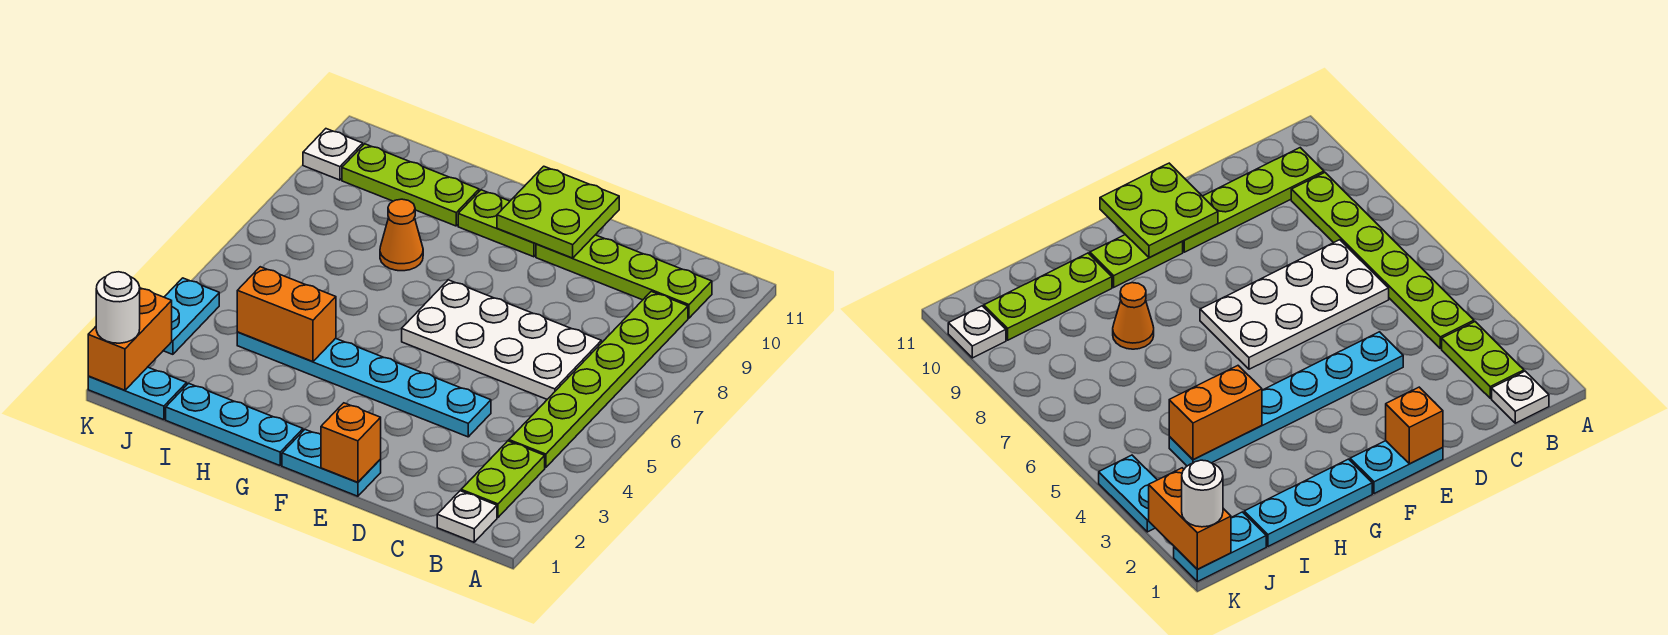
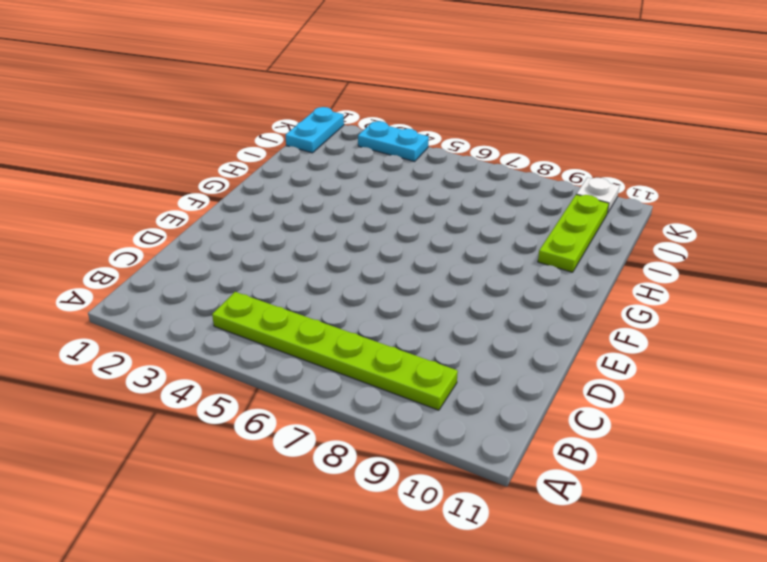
none -> white plate B1 level 1
none -> lime plate B2:B3 level 1
none -> lime plate B10:E10 level 1

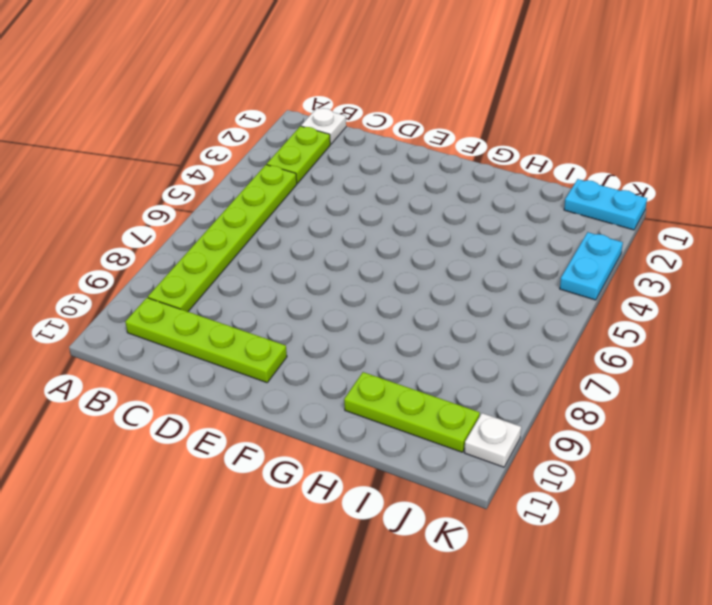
none -> white plate C6:F7 level 1
none -> cyan plate D4:I4 level 1
none -> cyan plate E1:F1 level 1

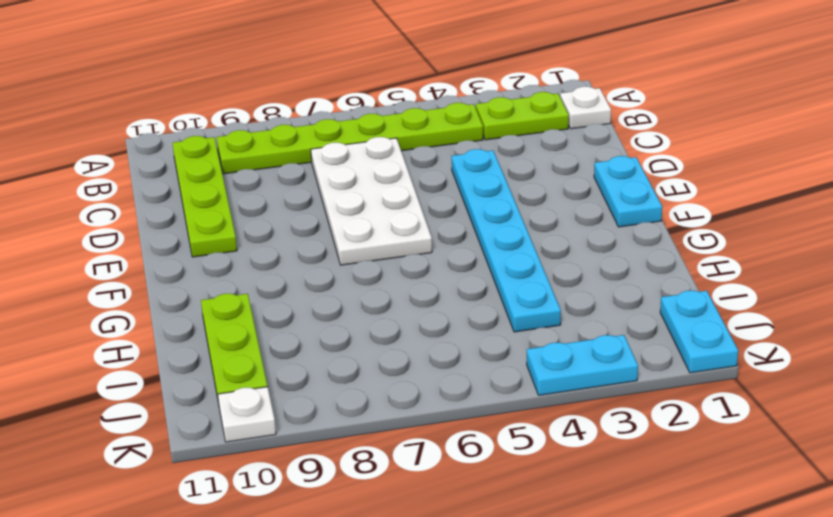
none -> lime plate F10:G10 level 1
none -> cyan plate G1:I1 level 1
none -> orange cone H8 level 1

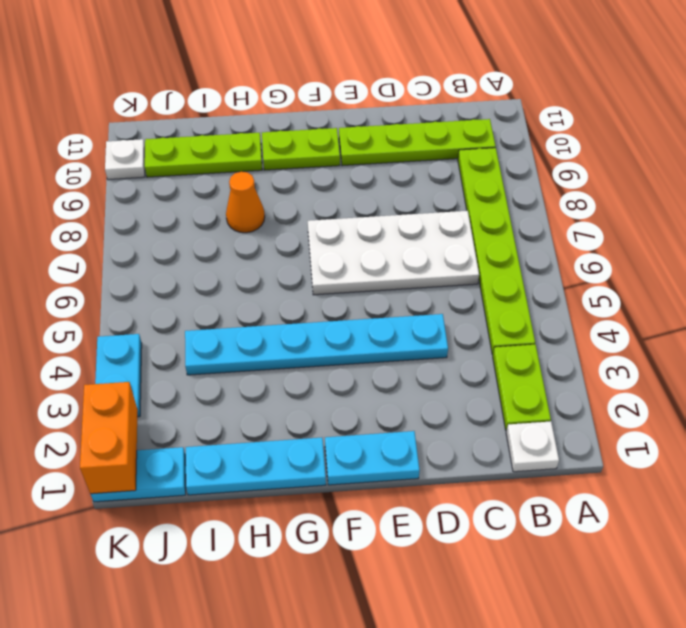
none -> orange brick E1 level 2
none -> lime plate E10:F11 level 2
none -> orange brick H4:I4 level 2

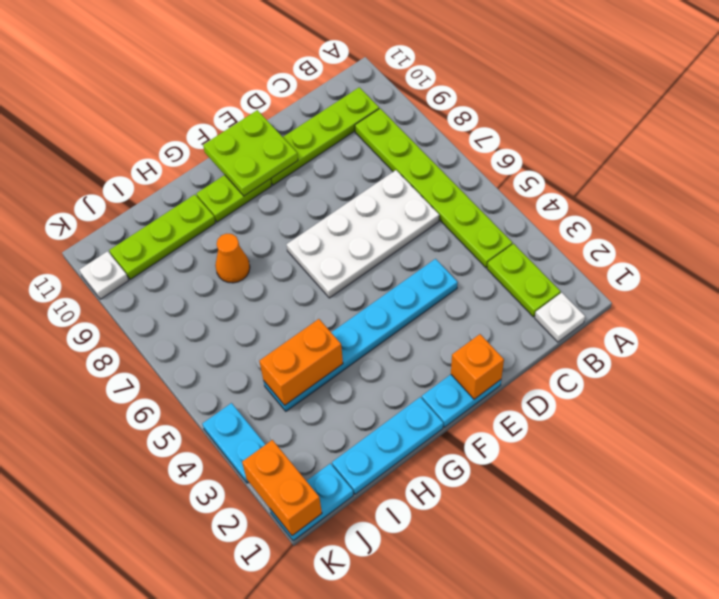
none -> white round brick K1 level 3

